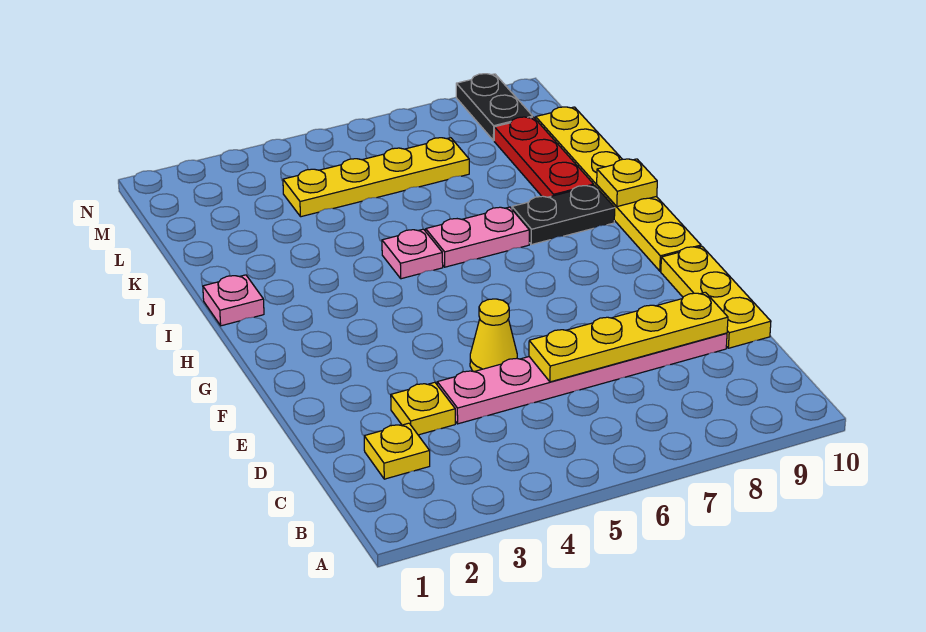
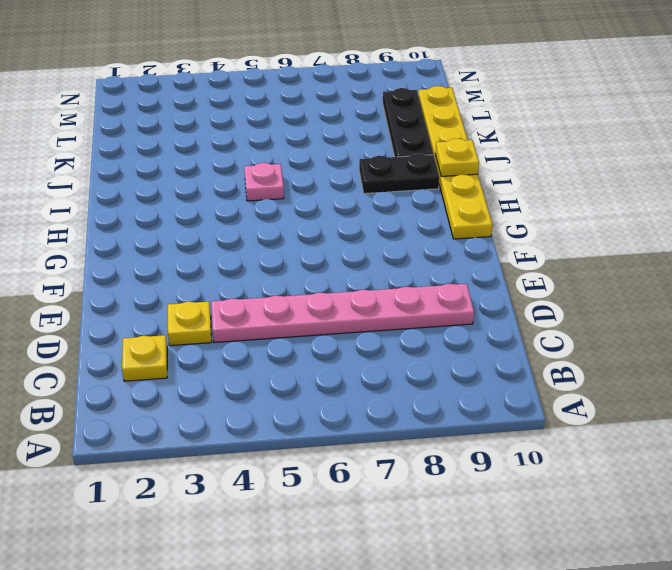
black plate J9:L9 level 1 -> red plate J9:L9 level 1
none -> yellow plate D10:F10 level 1
none -> yellow cone E5 level 1
none -> pink plate I1 level 1

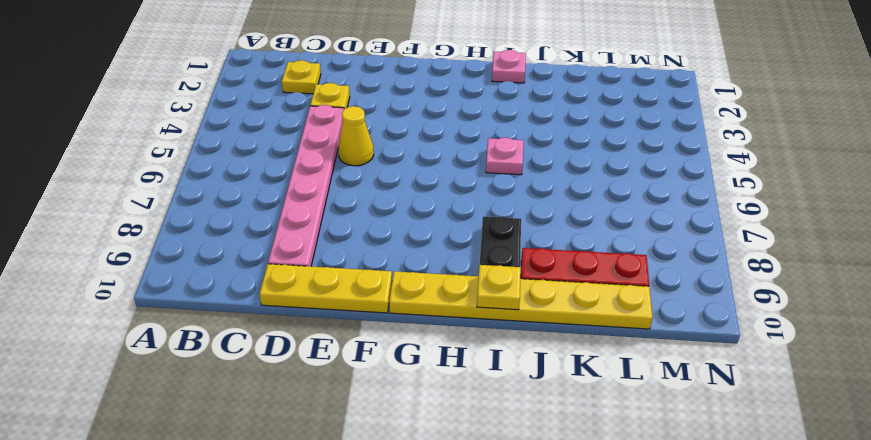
none -> pink plate I6:I7 level 1
none -> yellow plate L4:L7 level 1
none -> black plate M9:N9 level 1

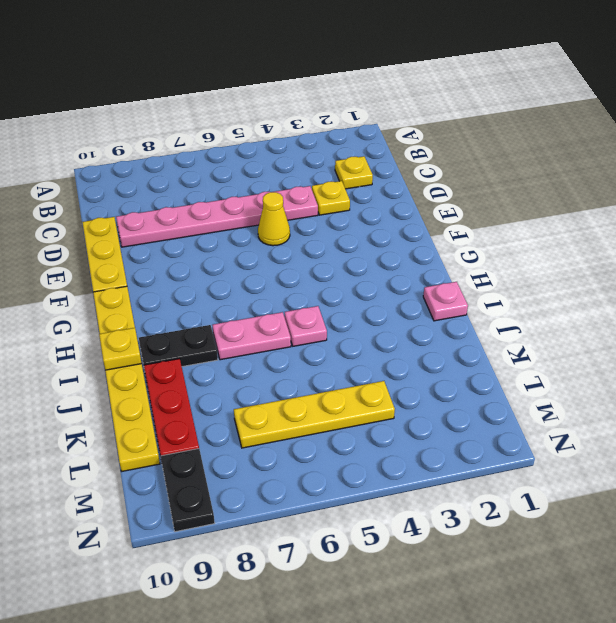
none -> yellow plate D6:D9 level 2

